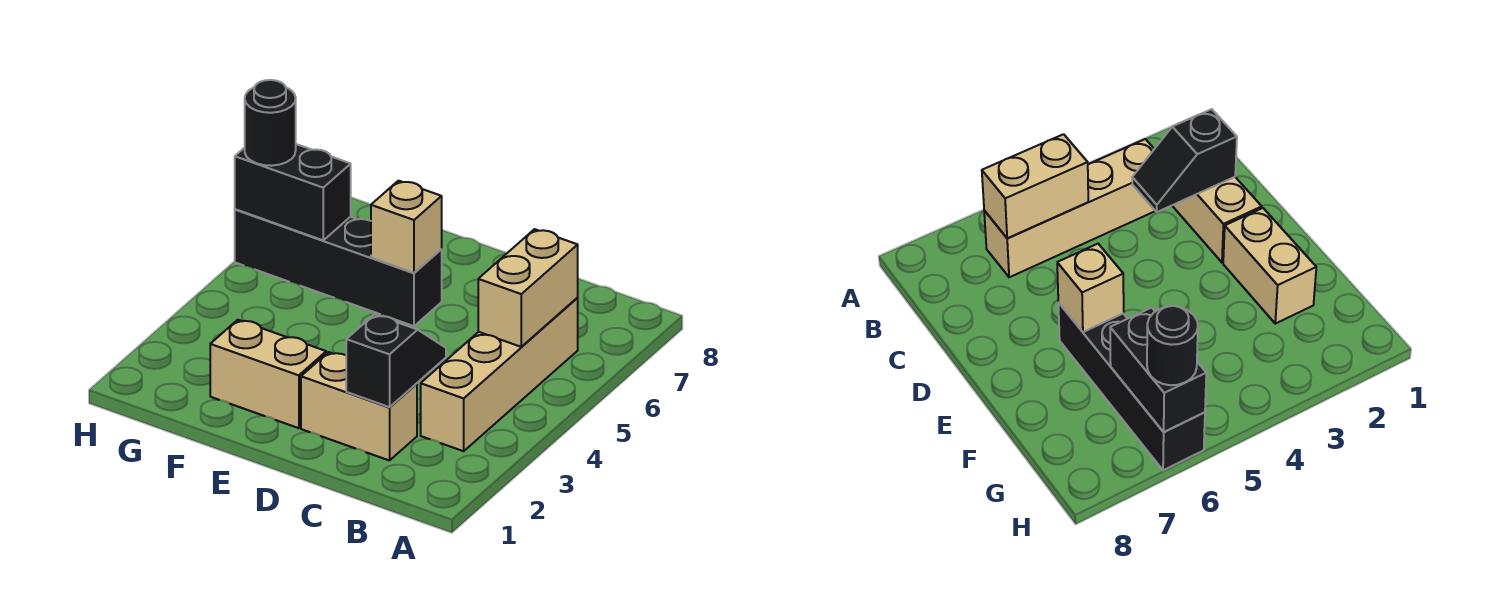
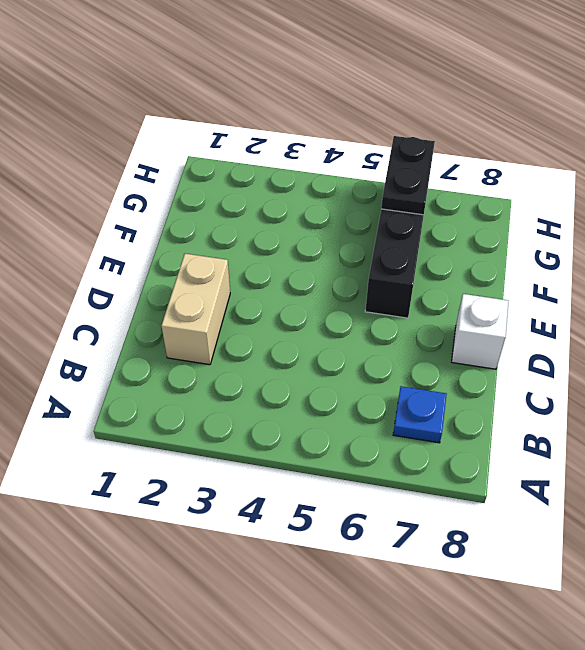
blue plate B7 level 1 -> none
white brick D8 level 1 -> none
black plate G6:H6 level 2 -> black brick G6:H6 level 2
none -> tan brick B3:B6 level 1
none -> tan brick E2:F2 level 1

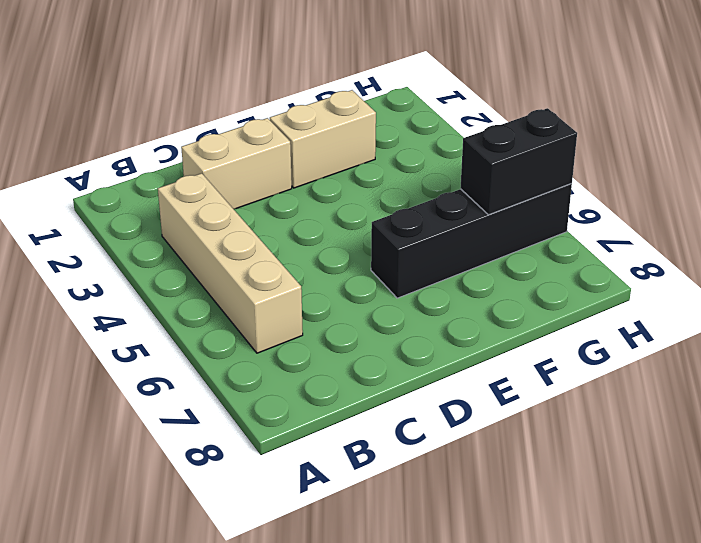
none -> tan brick B5:B6 level 2
none -> black slope C2:C3 level 2 top 2

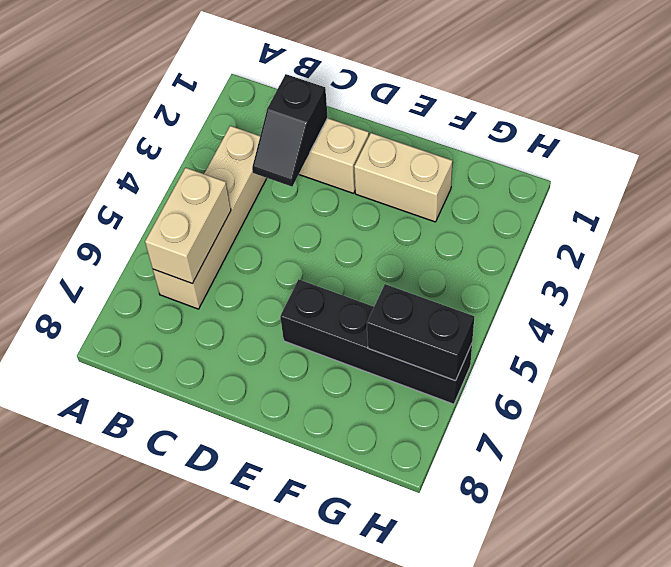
none -> tan brick E6 level 2
none -> black round brick H6 level 3

